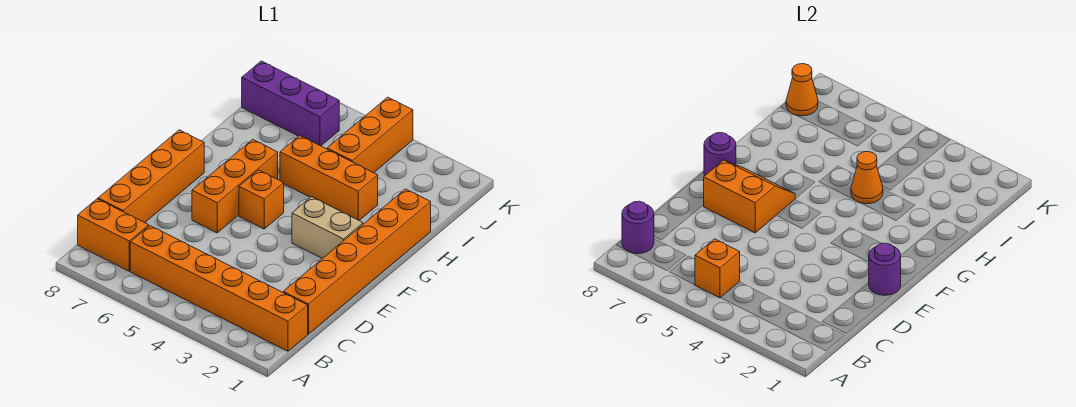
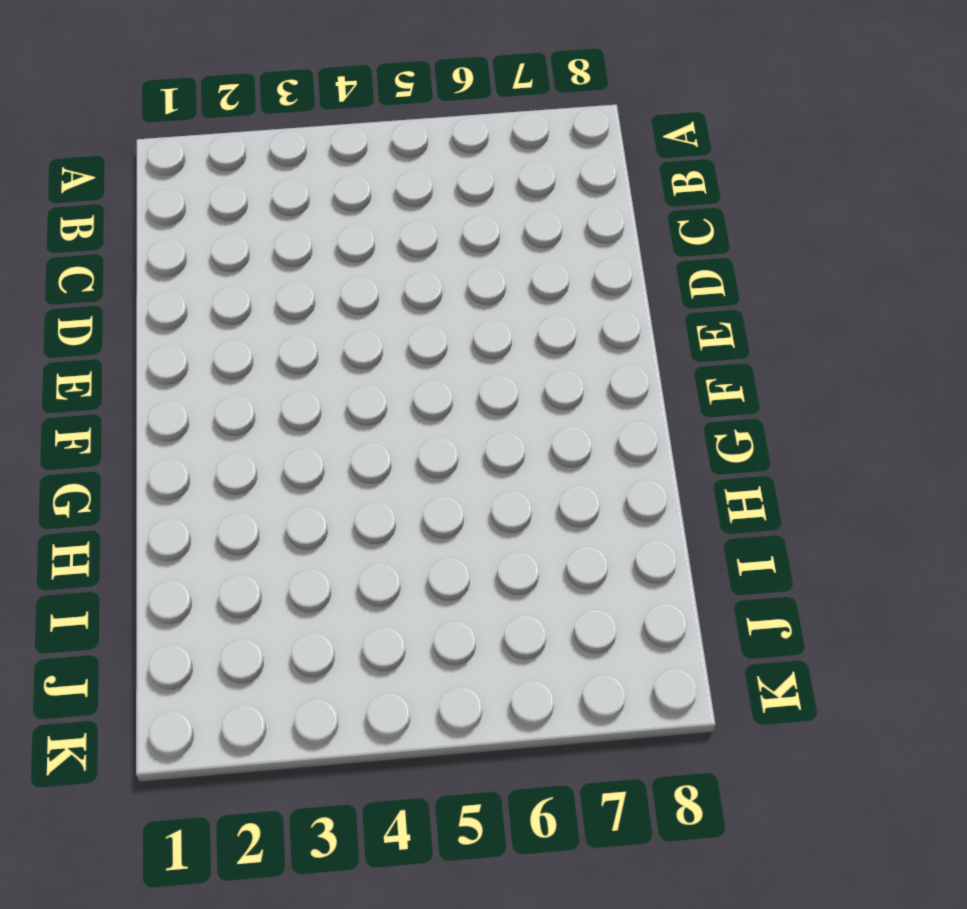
none -> orange brick B1:B6 level 1
none -> orange brick B7:B8 level 1
none -> orange brick C1:H1 level 1

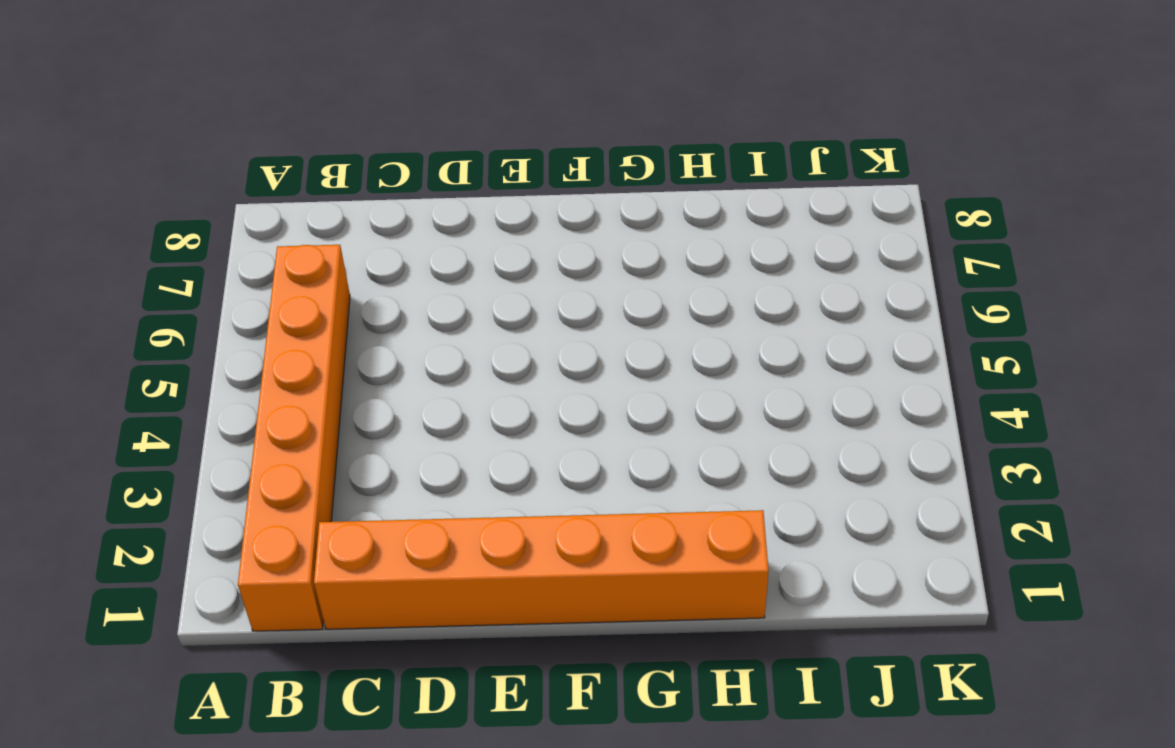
none -> orange brick B7:B8 level 1
none -> orange brick C8:F8 level 1
none -> orange brick E6:G6 level 1

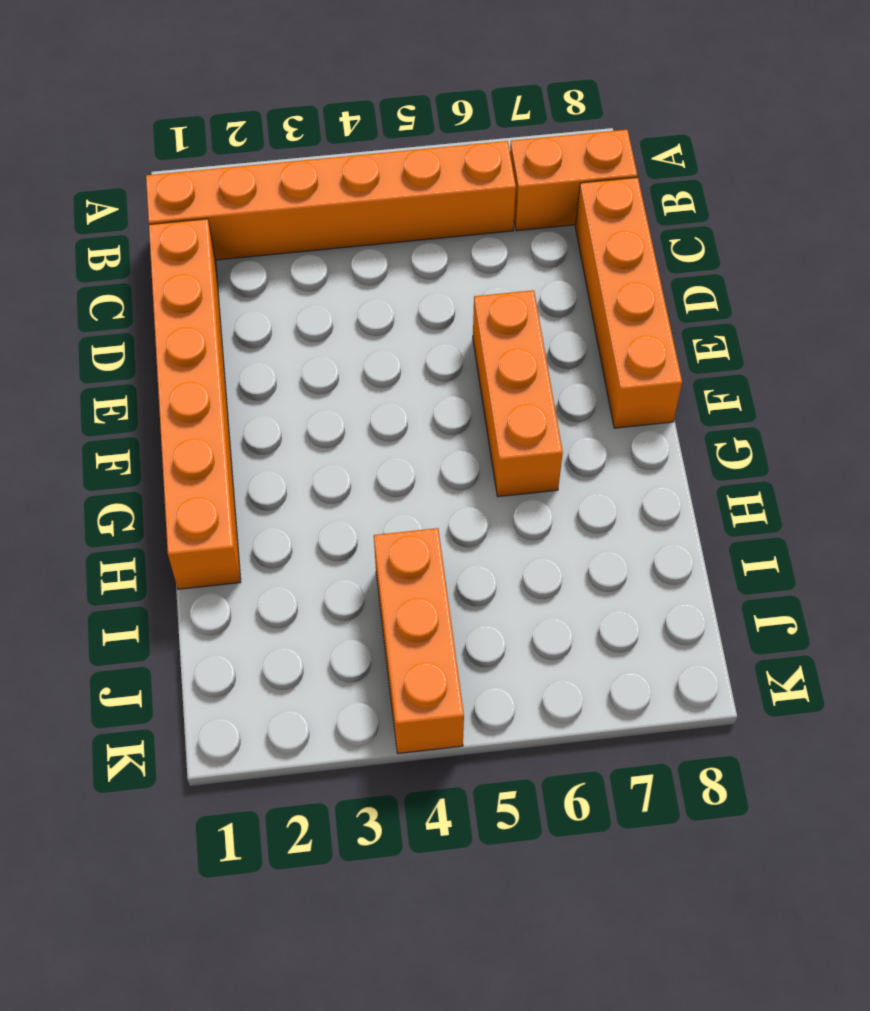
none -> tan brick F2:F3 level 1
none -> orange brick F5 level 1
none -> orange brick H3:H5 level 1

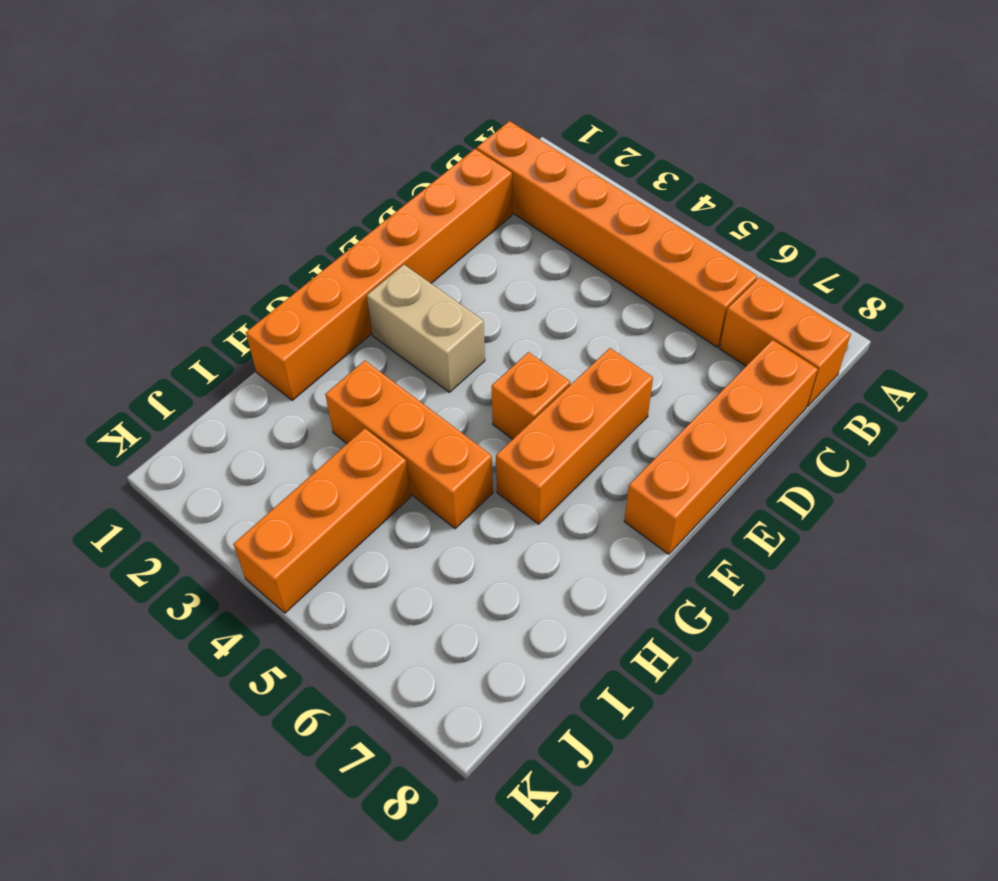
none -> purple brick J6:J8 level 1
none -> orange brick B5 level 2
none -> purple round brick B8 level 2

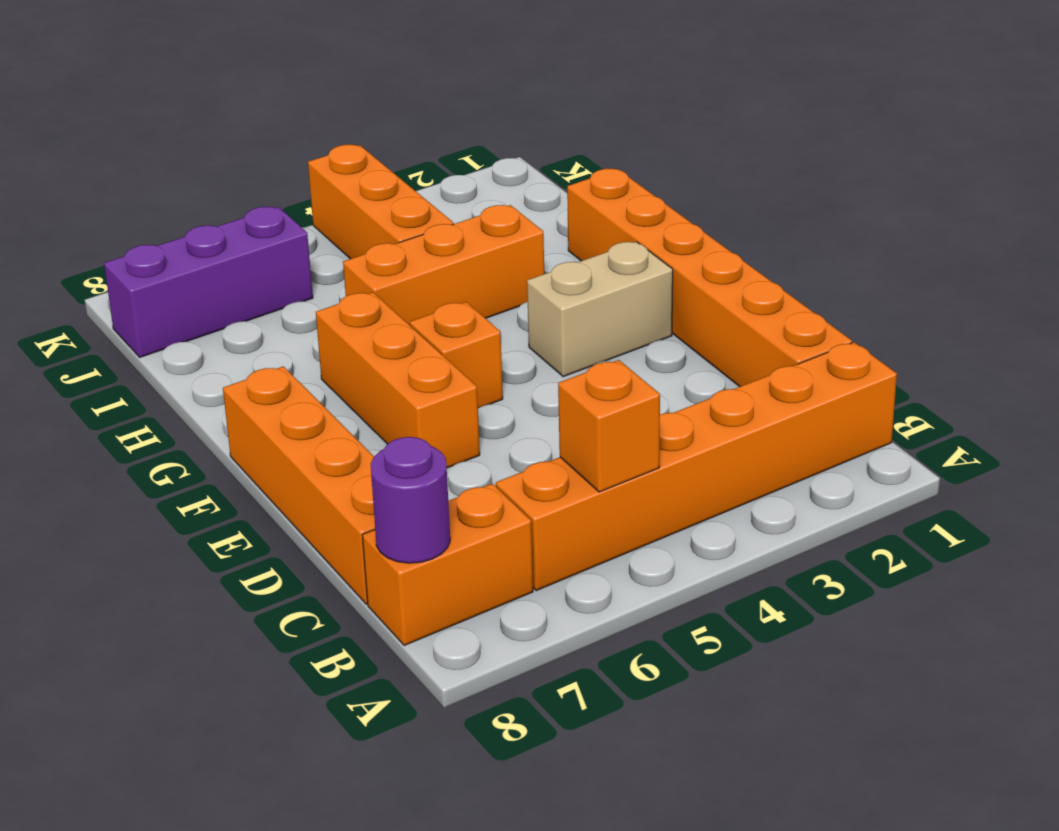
none -> purple round brick E1 level 2
none -> orange slope E6:F7 level 2 top E
none -> purple round brick F8 level 2

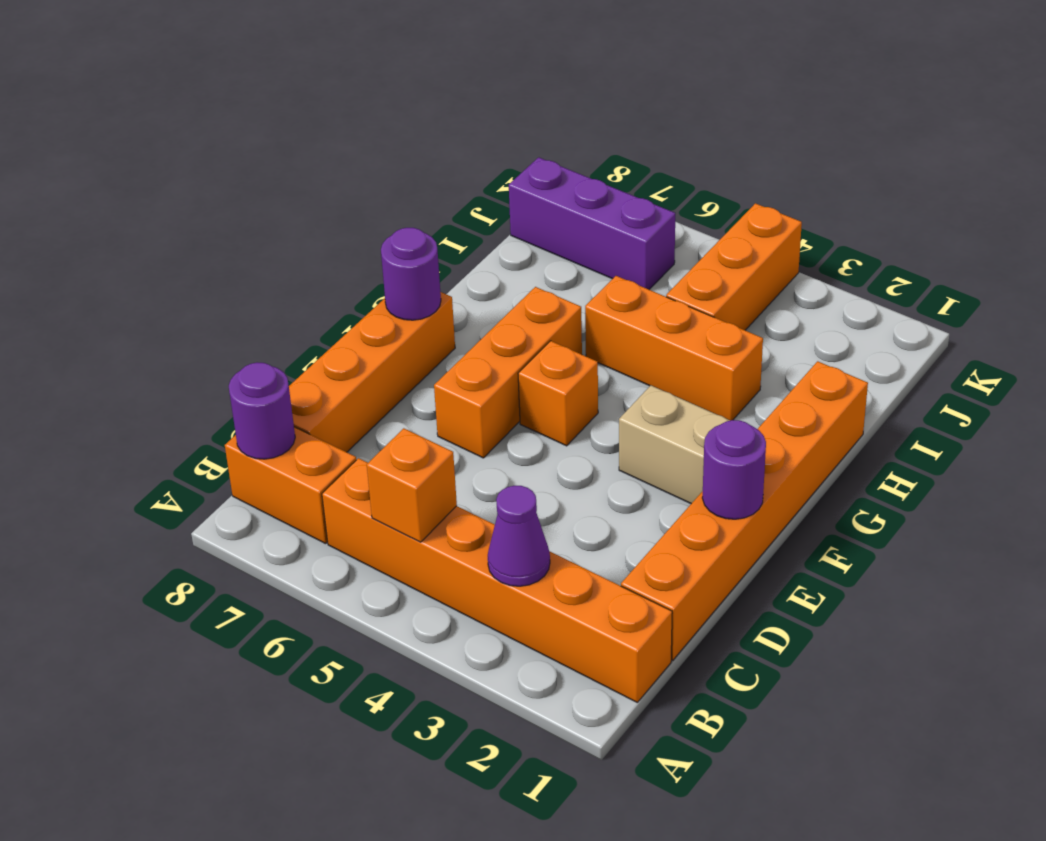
purple cone B3 level 2 -> none
none -> orange slope E6:F7 level 2 top E
none -> orange cone H4 level 2
none -> orange cone J8 level 2

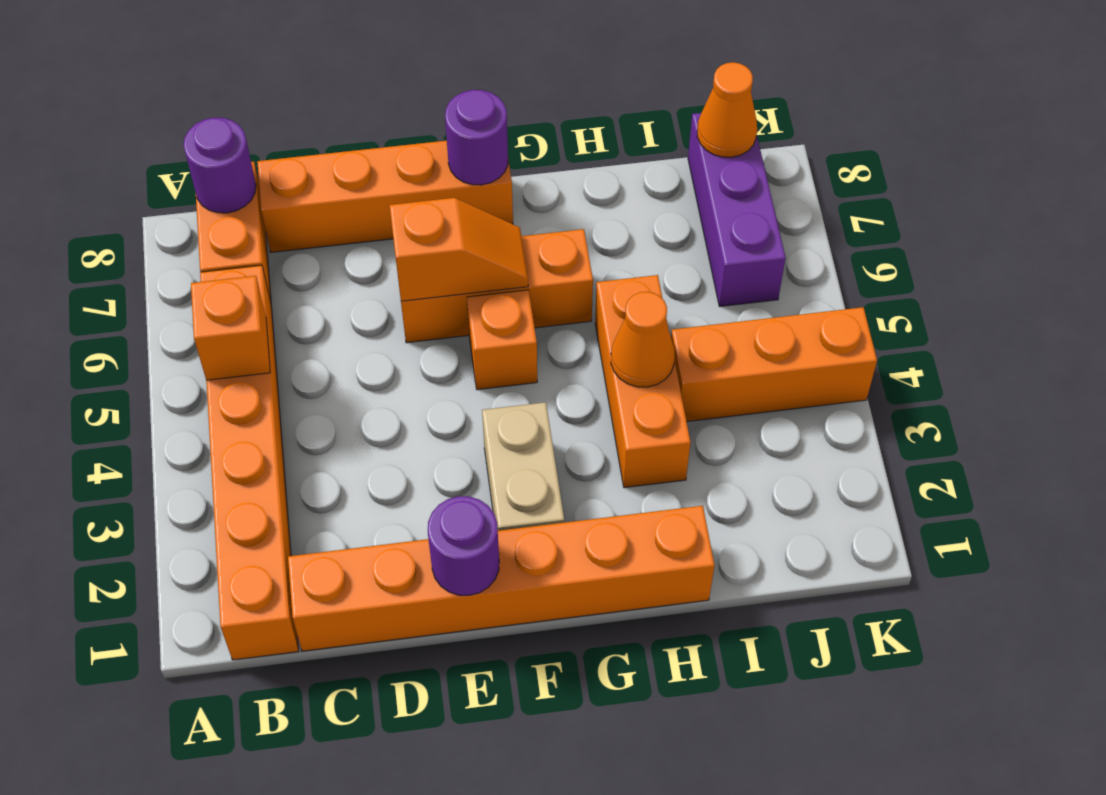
orange slope E6:F6 level 2 top E -> orange slope E6:F7 level 2 top E

